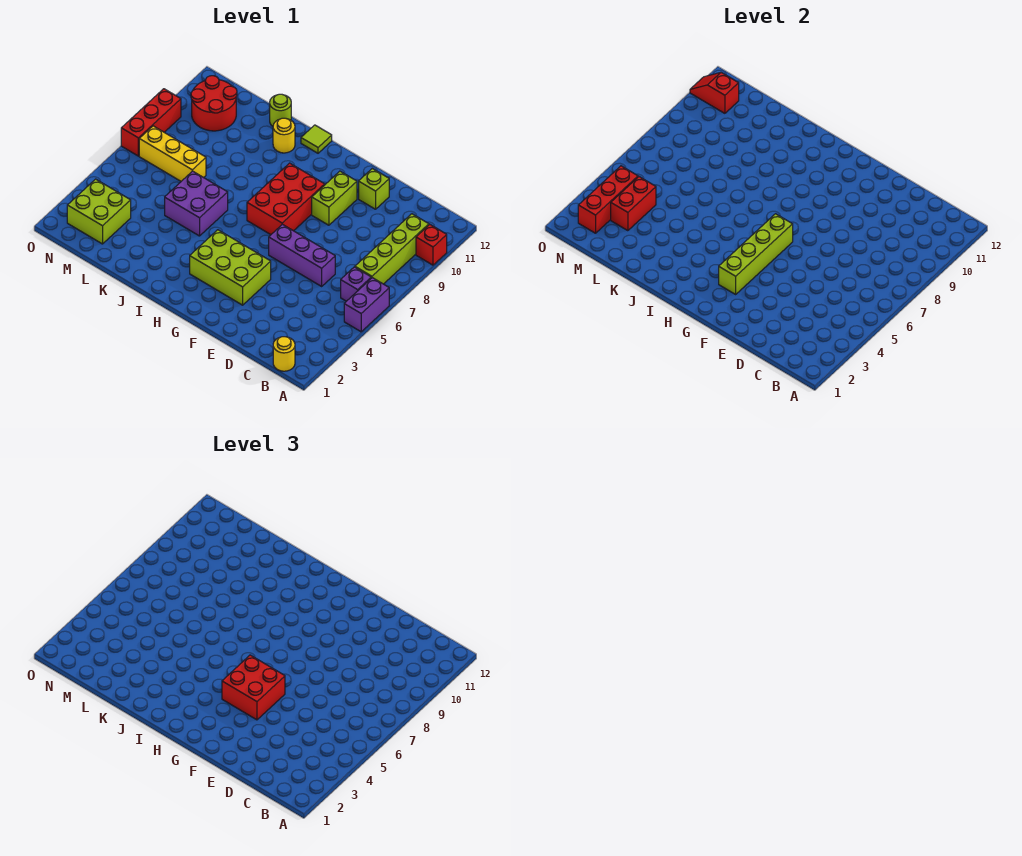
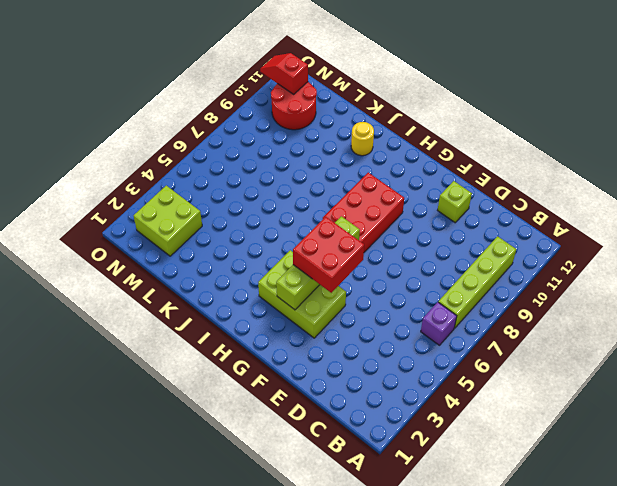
none -> purple brick A5:A6 level 1
none -> red brick A10 level 1
none -> yellow round brick B1 level 1

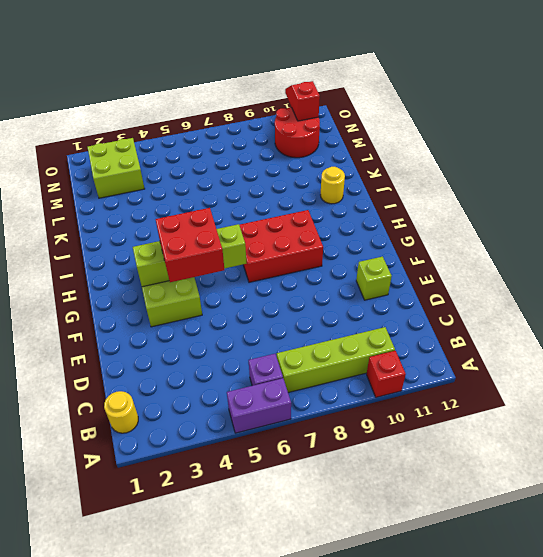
none -> purple brick D6:F6 level 1
none -> lime brick F9:F10 level 1
none -> lime tile I12 level 1

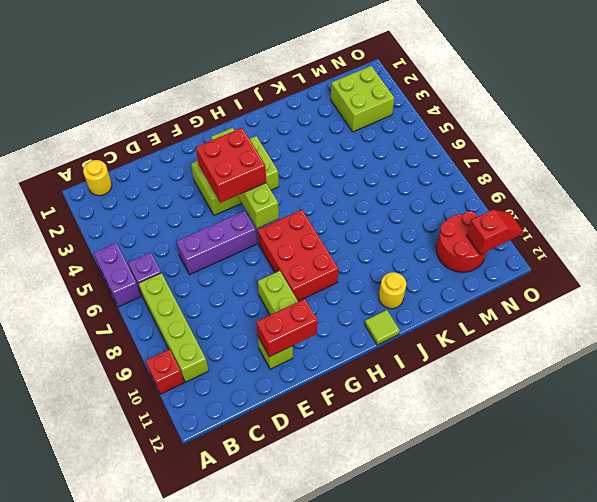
red brick E11:F11 level 2 -> red brick M3:M4 level 2
none -> purple brick J5:K6 level 1
none -> lime round brick K12 level 1
none -> yellow brick L7:N7 level 1

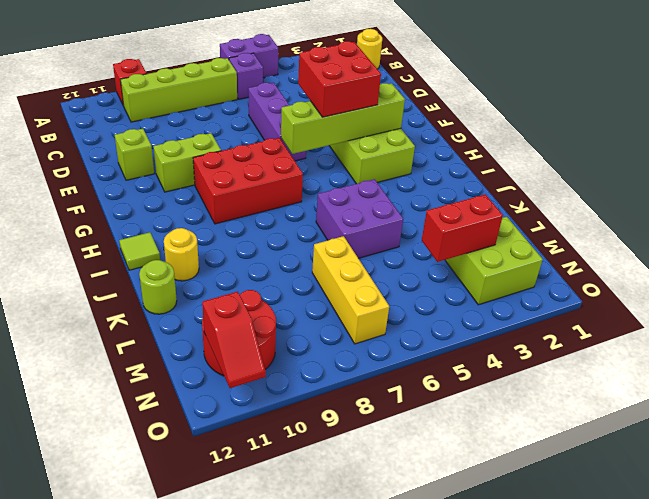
none -> red brick O7:O9 level 1
none -> red brick N2:N4 level 2

